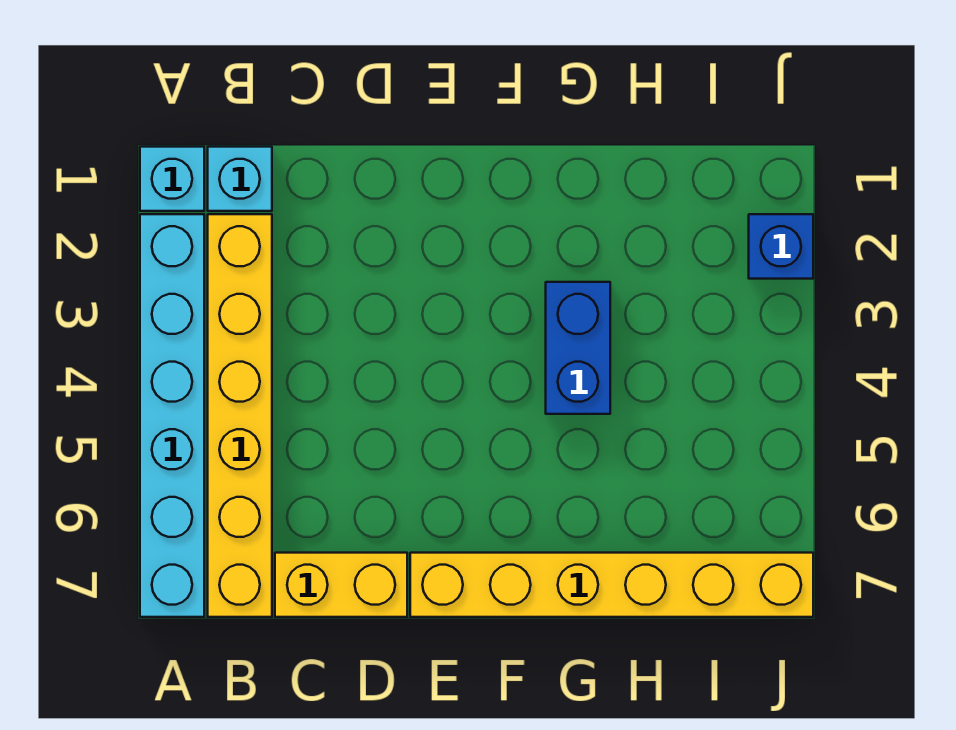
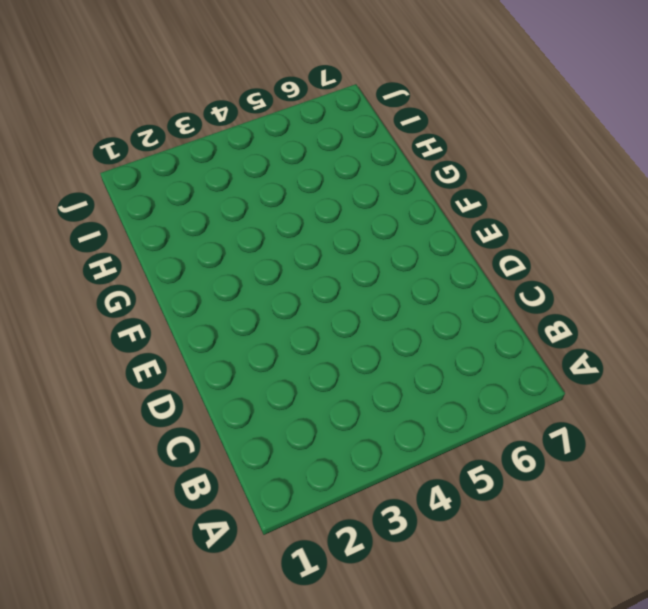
none -> cyan brick A1 level 1
none -> cyan brick A2:A7 level 1

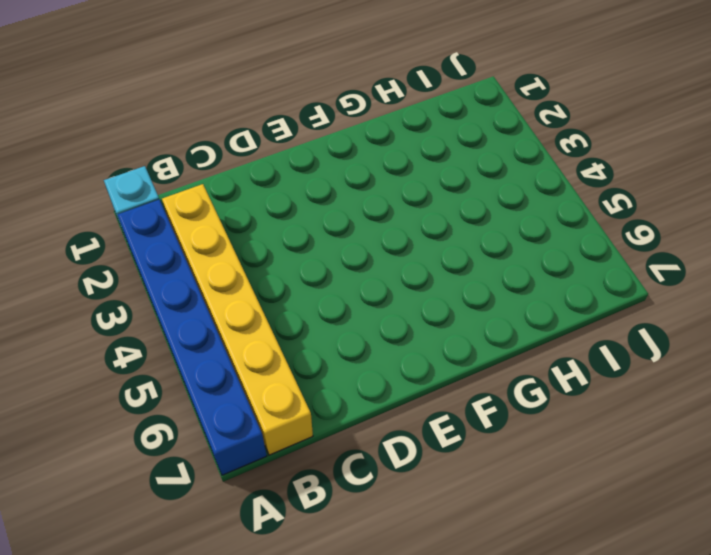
blue brick A2:A7 level 1 -> cyan brick A2:A7 level 1
none -> cyan brick B1 level 1
none -> yellow brick C7:D7 level 1

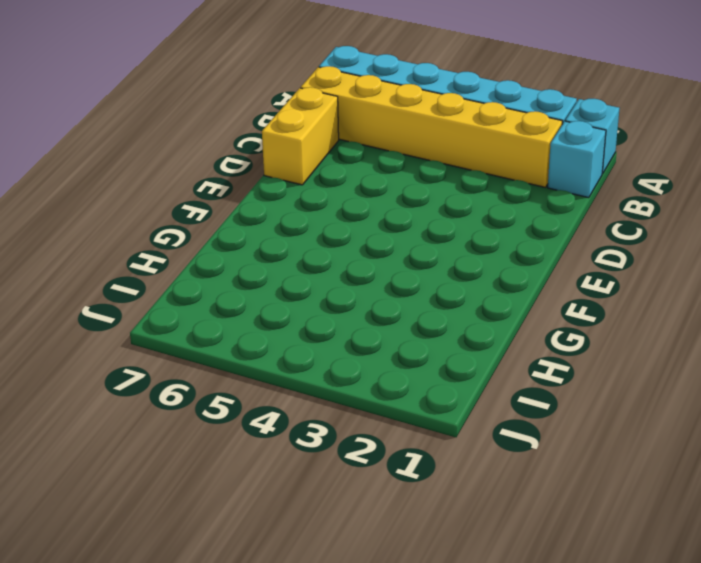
none -> yellow brick E7:J7 level 1
none -> blue brick G3:G4 level 1

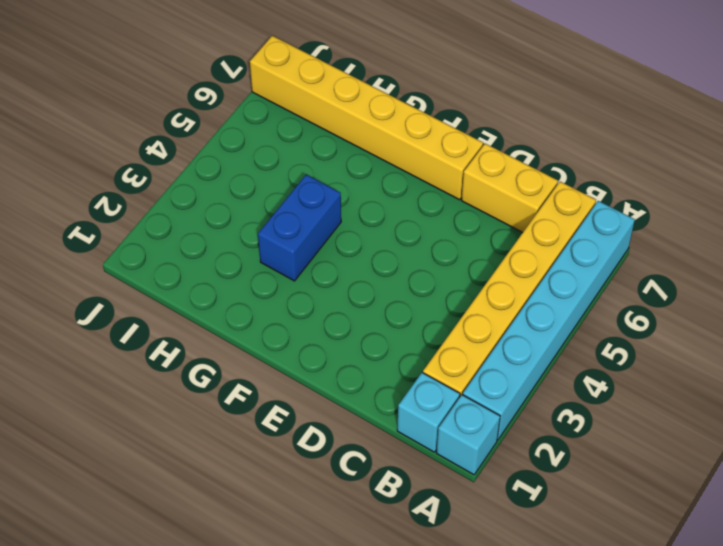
none -> blue brick J2 level 1

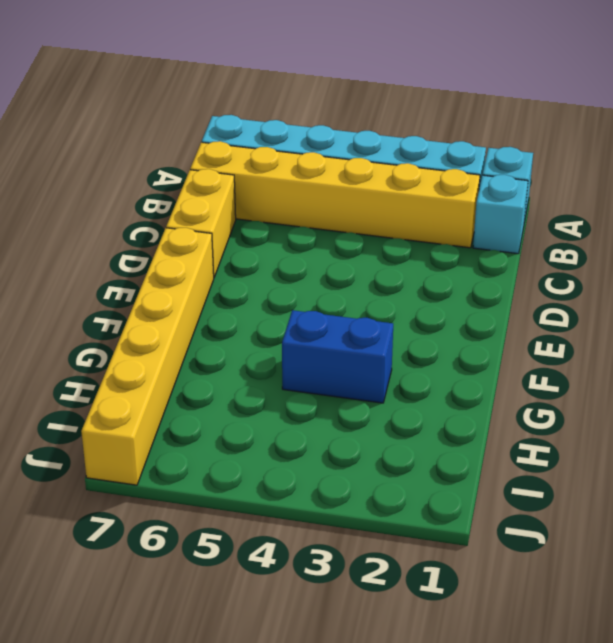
none -> blue brick J2 level 1

